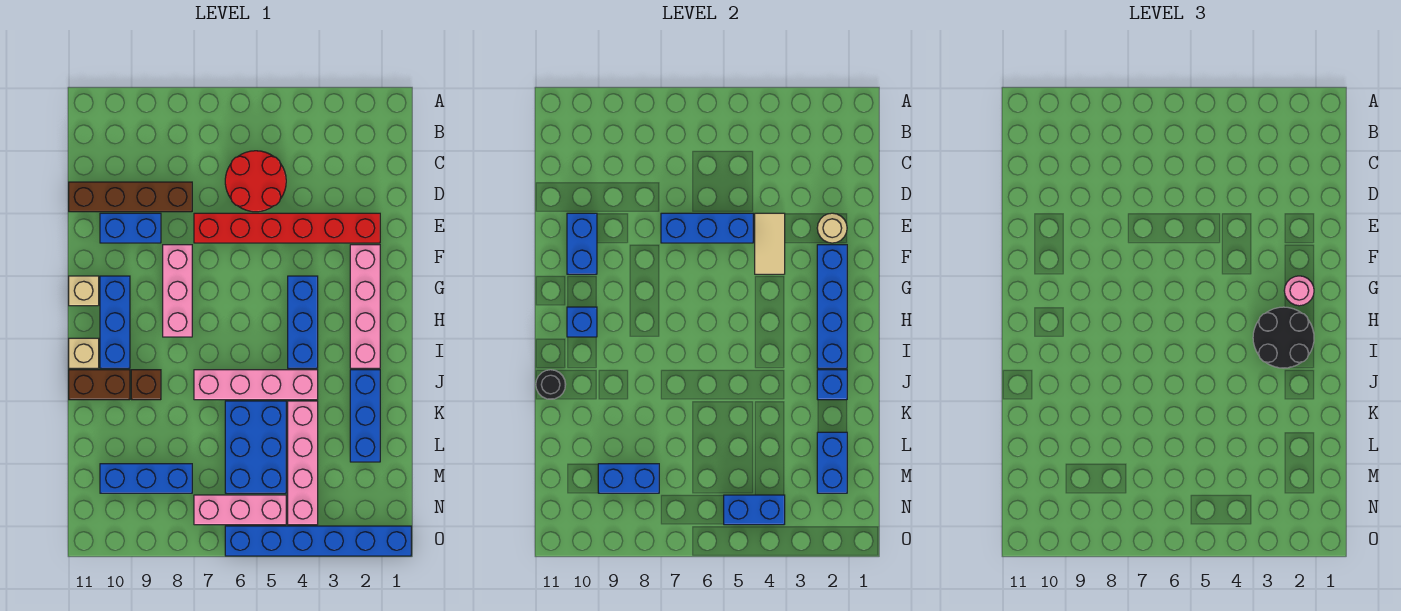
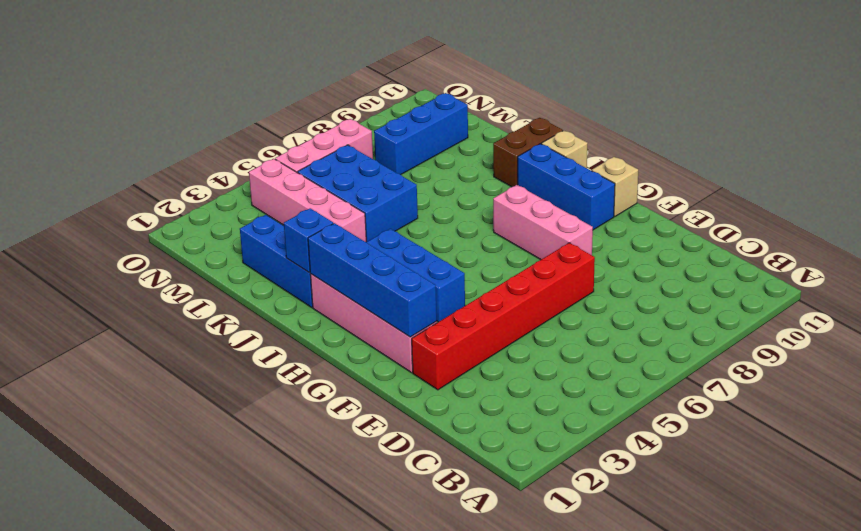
none -> red round brick C5:D6 level 1
none -> brown brick D8:D11 level 1
none -> blue brick E9:E10 level 1
none -> pink brick J4:J7 level 1

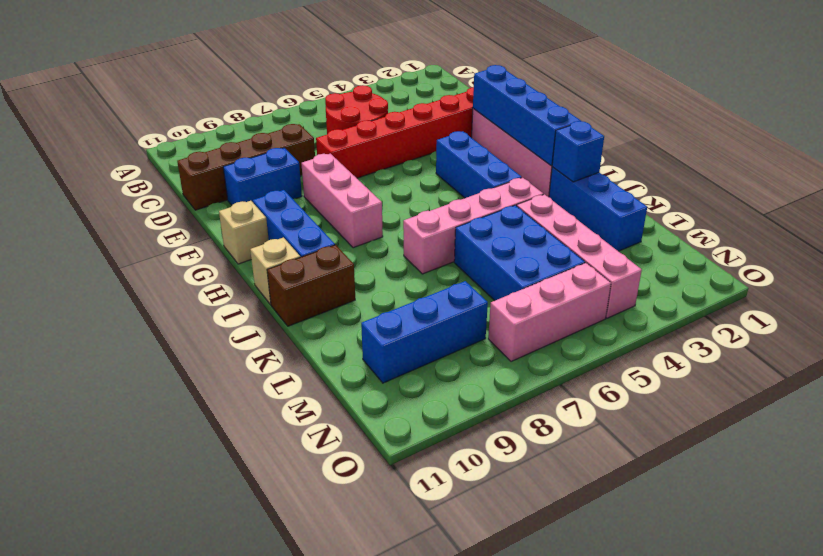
none -> brown brick J9 level 1
none -> blue brick O1:O6 level 1
none -> tan round brick E2 level 2
none -> tan tile E4:F4 level 2

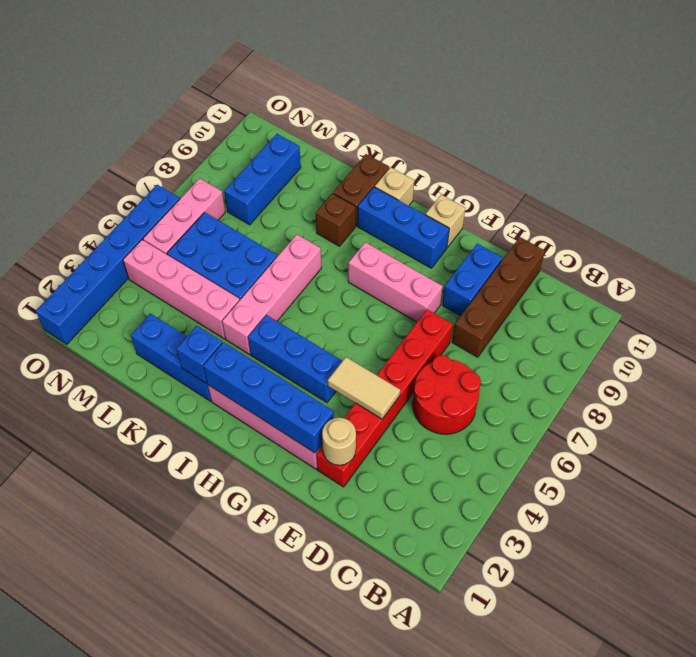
none -> blue brick E5:E7 level 2
none -> blue brick E10:F10 level 2
none -> blue brick H10 level 2
none -> black round brick J11 level 2

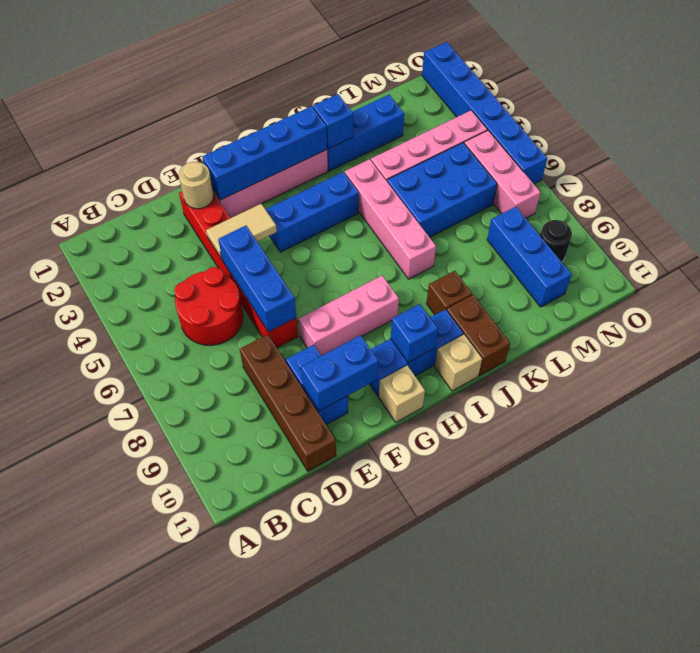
black round brick N9 level 1 -> black round brick J11 level 2
none -> blue brick L2:M2 level 2
none -> blue brick M8:M9 level 2
none -> blue brick N4:N5 level 2
none -> pink round brick G2 level 3

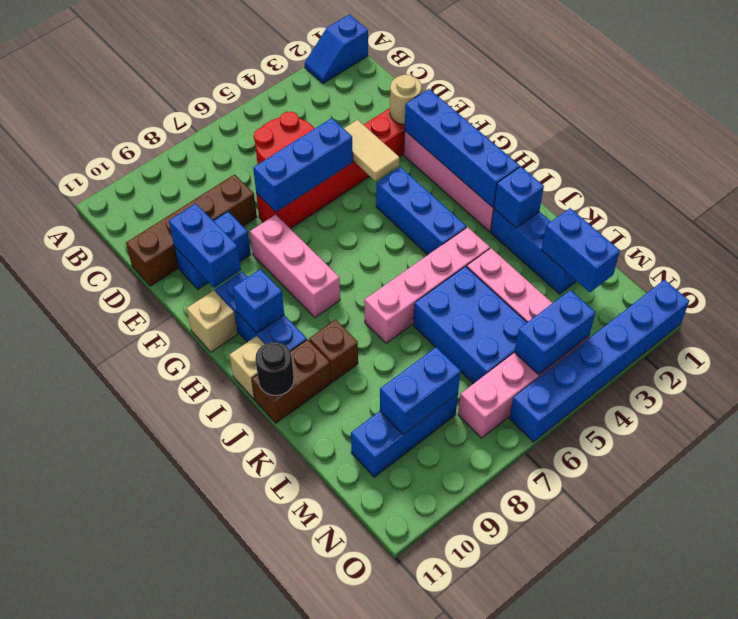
blue slope A1:A2 level 1 top 1 -> none
none -> pink round brick G2 level 3
none -> black round brick H2:I3 level 3

